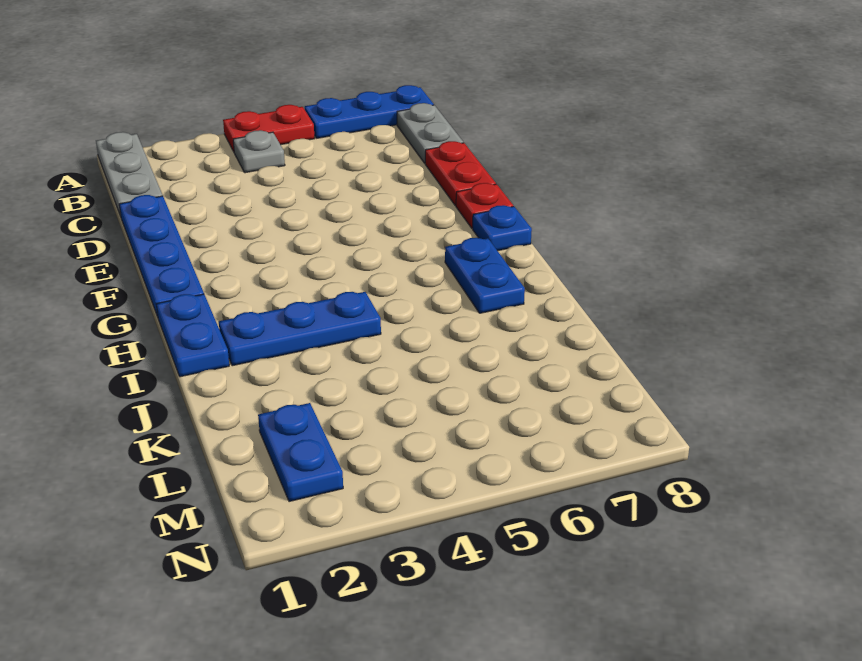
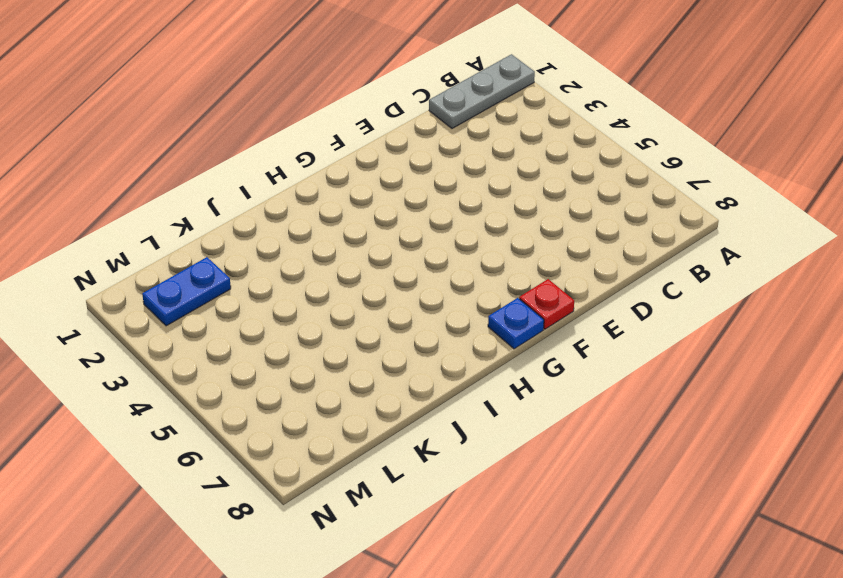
none -> red plate A4:A5 level 1
none -> blue plate A6:A8 level 1
none -> grey plate B4 level 1

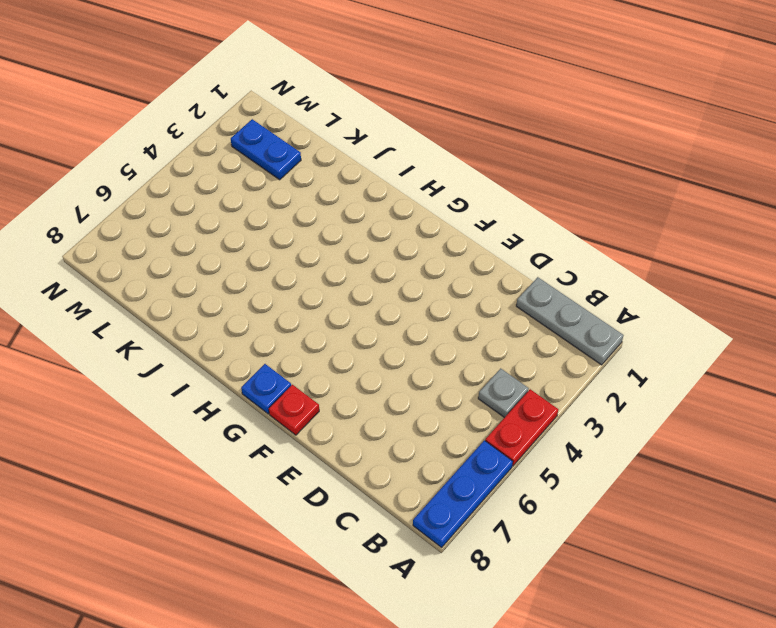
none -> grey plate B8:C8 level 1
none -> blue plate D1:G1 level 1
none -> red plate D8:E8 level 1

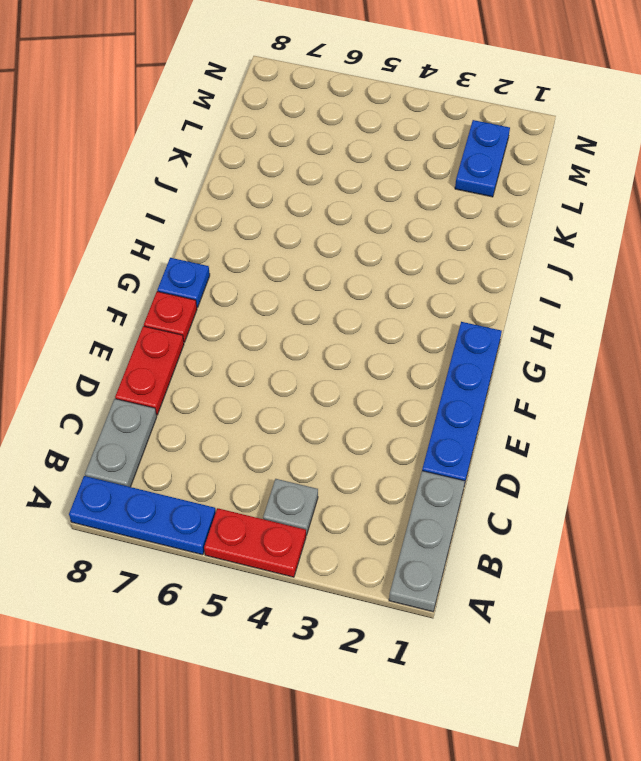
none -> blue plate H1:I1 level 1
none -> blue plate H7:I7 level 1
none -> blue plate I2:I4 level 1

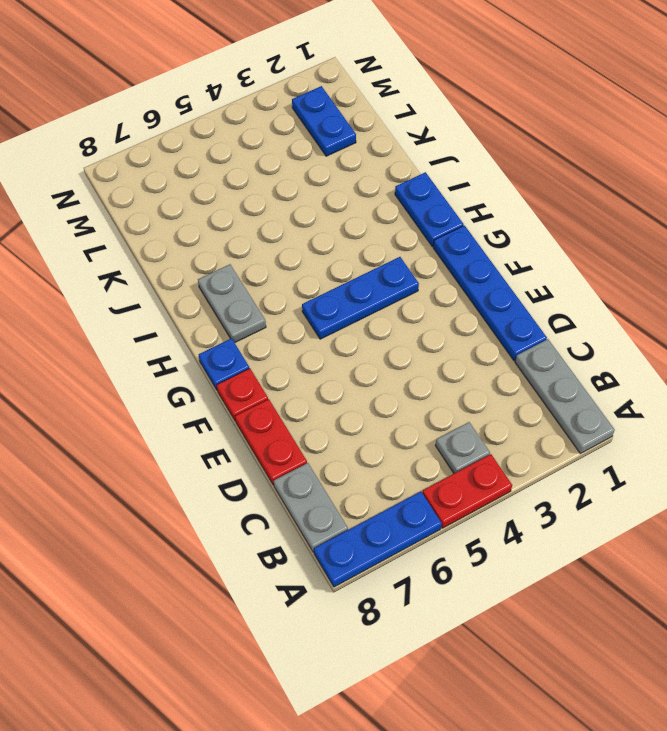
blue plate G3:G5 level 1 -> blue plate I2:I4 level 1
grey plate H7:I7 level 1 -> blue plate H7:I7 level 1

